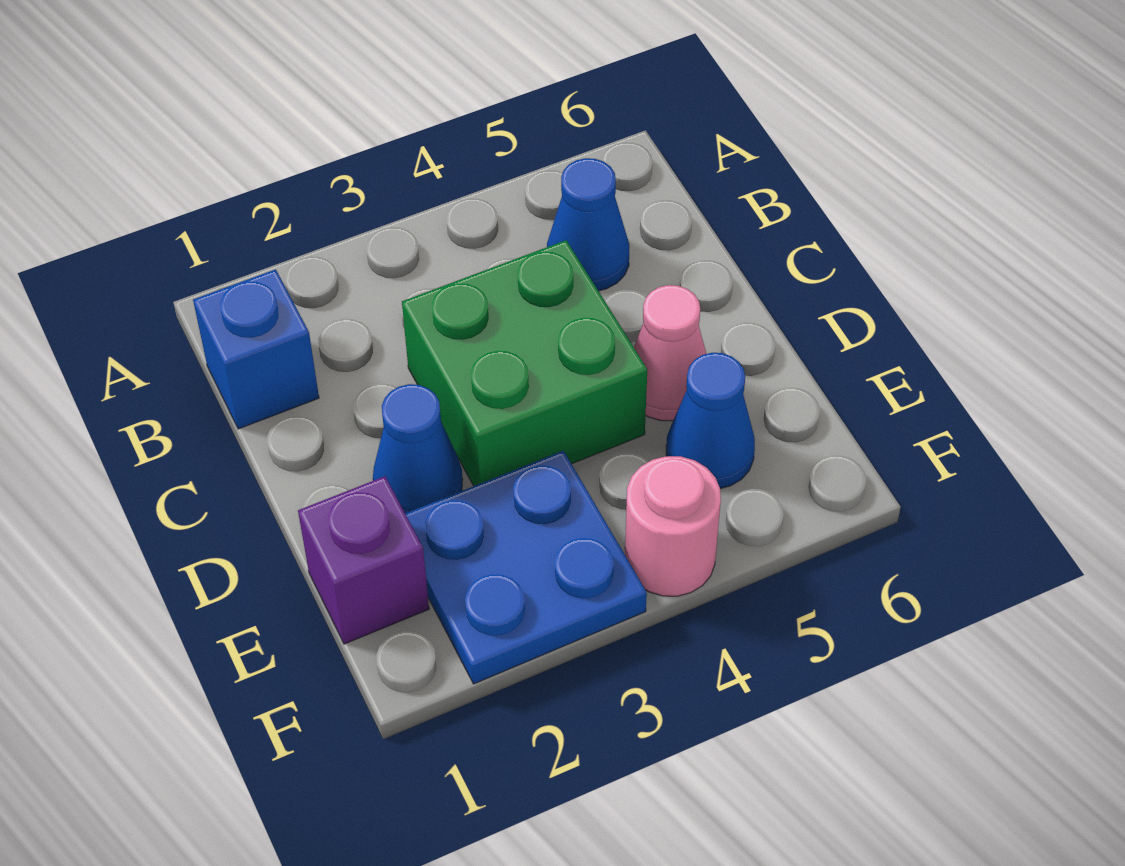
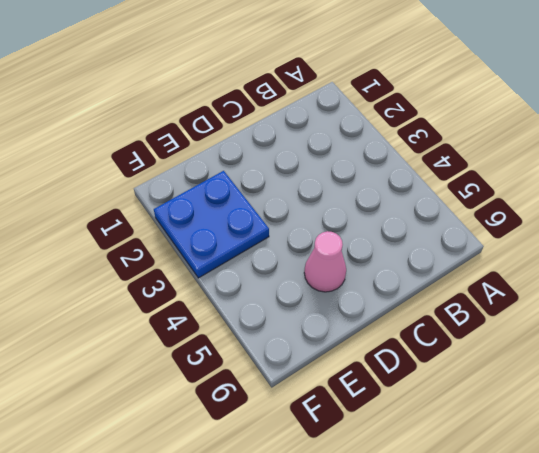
none -> blue brick B1 level 1
none -> blue cone B5 level 1

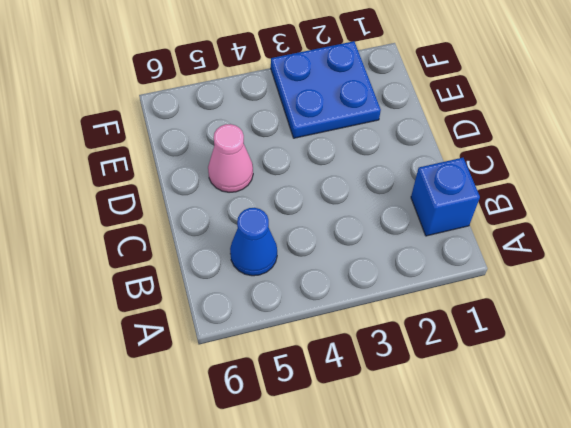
none -> green brick C3:D4 level 1
none -> blue cone D2 level 1

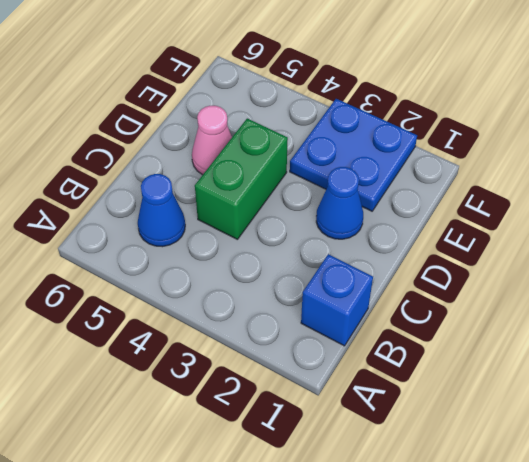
green brick C4:D4 level 1 -> green brick C3:D4 level 1
none -> purple brick E1 level 1
none -> blue cone E5 level 1

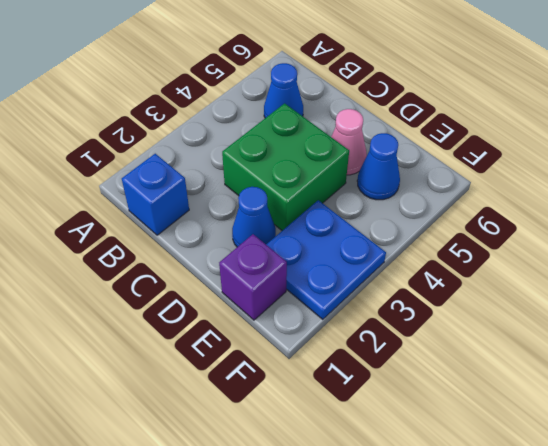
none -> pink round brick F4 level 1

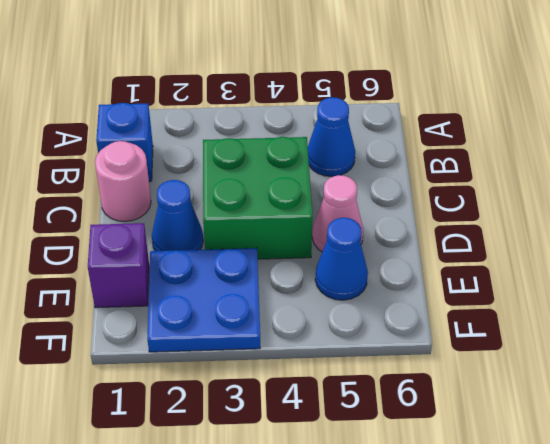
pink round brick C1 level 1 -> pink round brick F4 level 1

